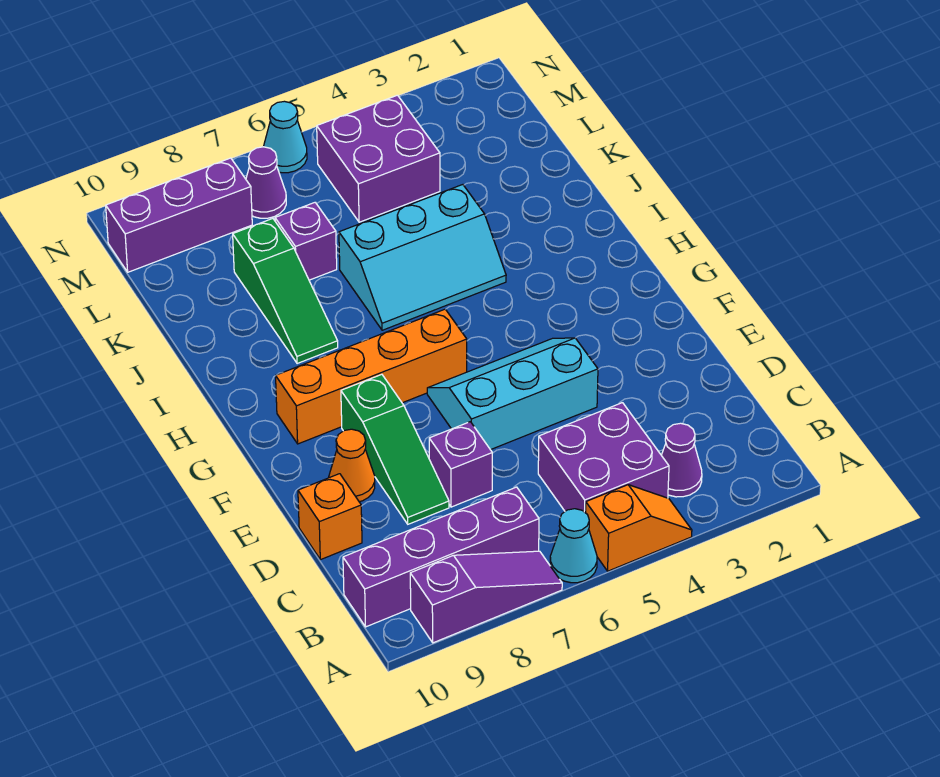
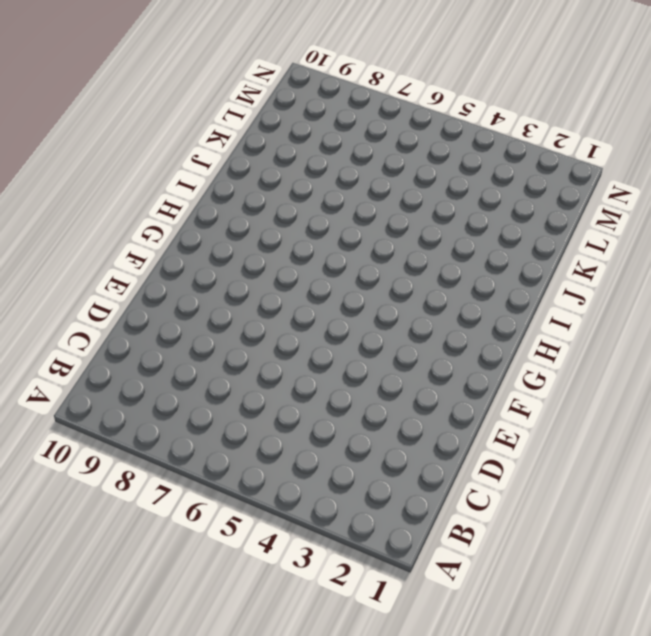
none -> orange slope A4:A5 level 1 top 5
none -> cyan cone A6 level 1
none -> purple slope A7:A9 level 1 top 9

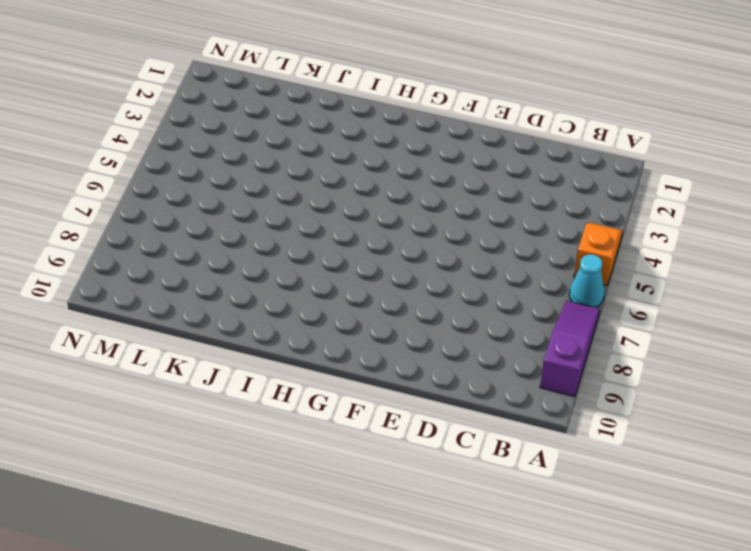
none -> purple cone B3 level 1
none -> purple brick B4:C5 level 1
none -> purple brick B7:B10 level 1

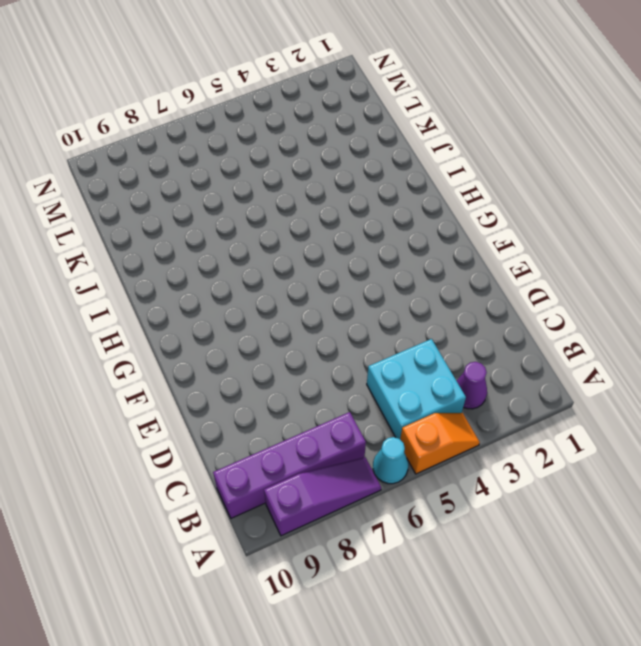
cyan brick B4:C5 level 1 -> purple brick B4:C5 level 1
none -> purple brick D7 level 1
none -> green slope D8:F8 level 1 top F
none -> orange brick D10 level 1

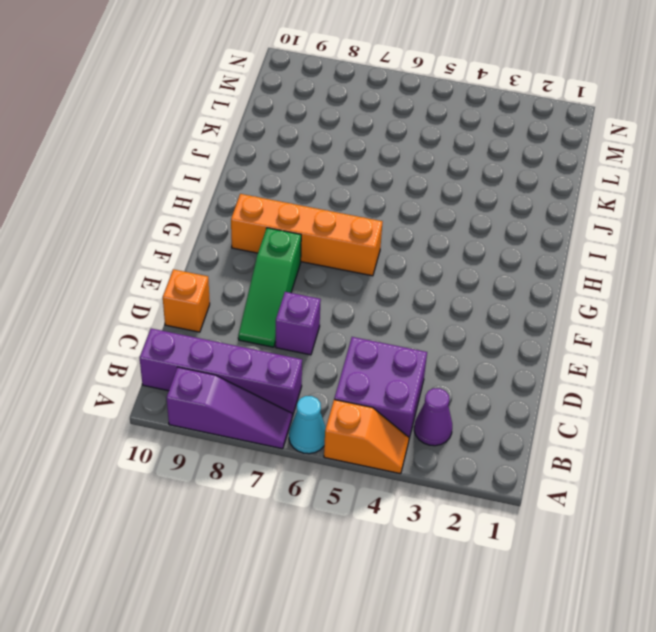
none -> cyan slope E4:F6 level 1 top E
none -> orange cone E9 level 1
none -> cyan slope I4:J6 level 1 top J

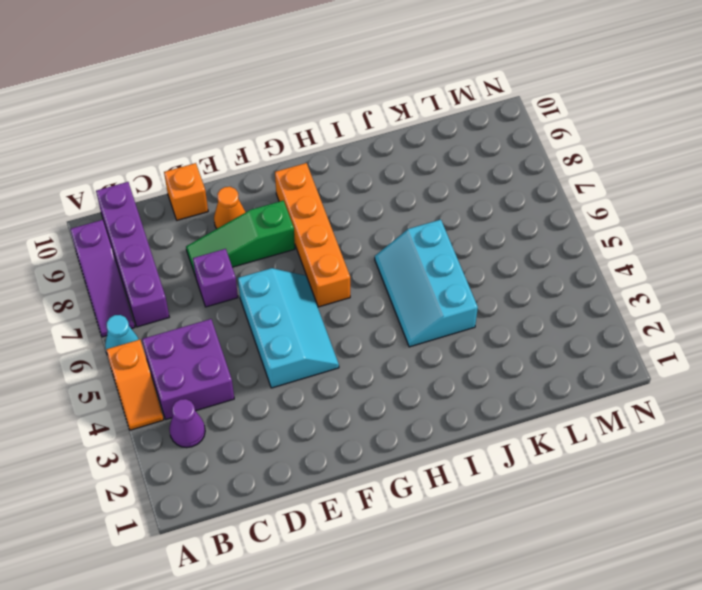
none -> green slope I8:K8 level 1 top K
none -> purple brick K7 level 1
none -> purple brick L4:M5 level 1

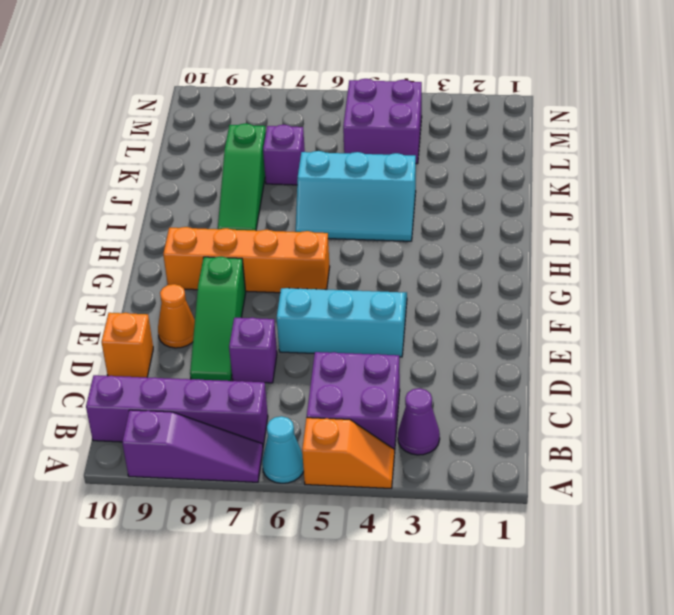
none -> purple cone M7 level 1
none -> purple brick M8:M10 level 1
none -> cyan cone N6 level 1

